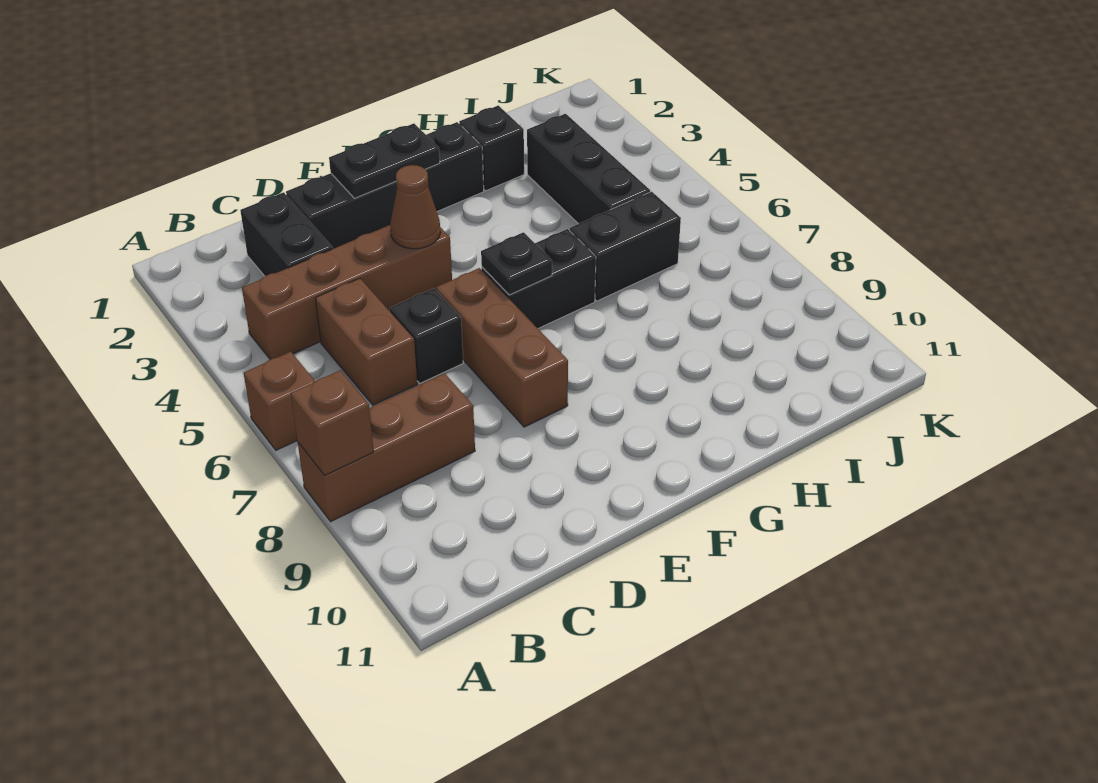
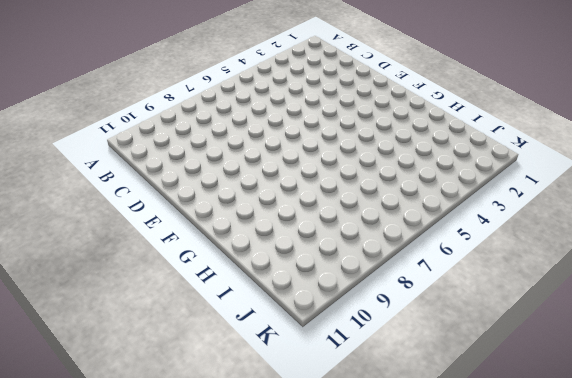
none -> brown brick A6 level 1
none -> brown brick A8:C8 level 1
none -> brown brick B4:E4 level 1

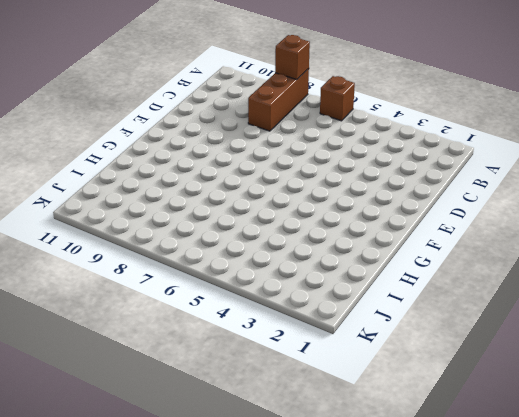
none -> brown brick B4:E4 level 1
none -> black brick C2:C3 level 1
none -> brown brick C5:C6 level 1

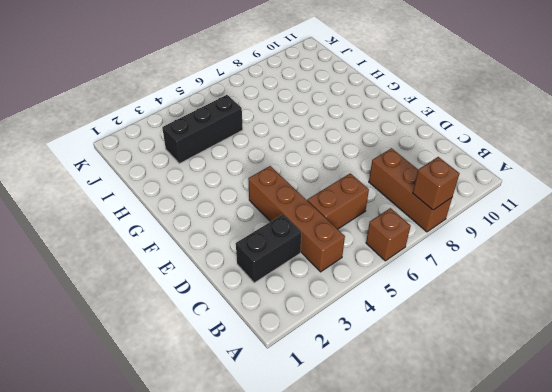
none -> black brick D2:G2 level 1
none -> black brick D6 level 1
none -> brown brick E6:E8 level 1

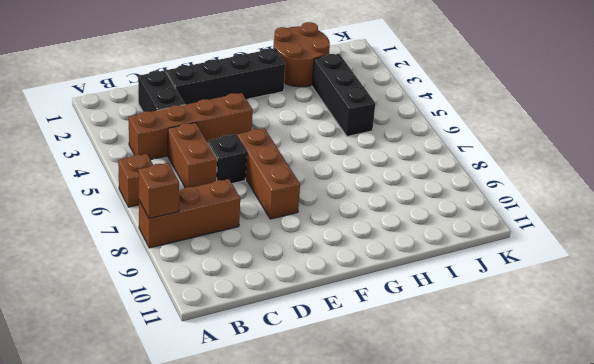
brown round brick H1:I2 level 1 -> black brick H2 level 1
none -> black brick F6:G6 level 1
none -> black brick H6:I6 level 1
none -> black plate E2:F2 level 2

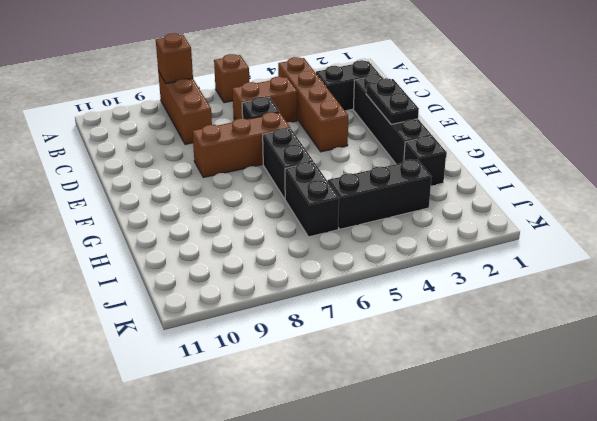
none -> brown cone E4 level 2
none -> black plate F6 level 2

